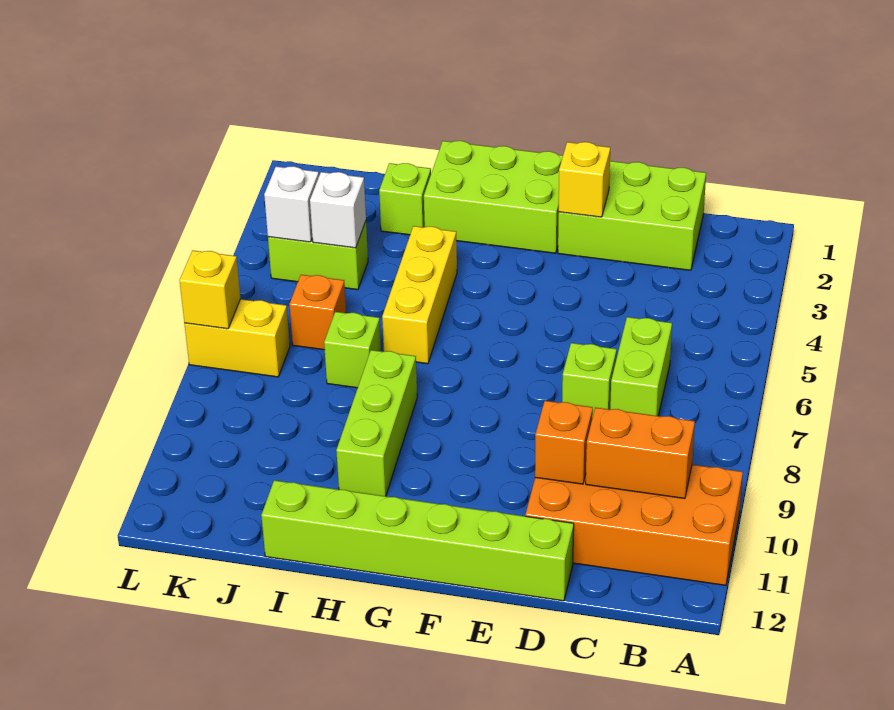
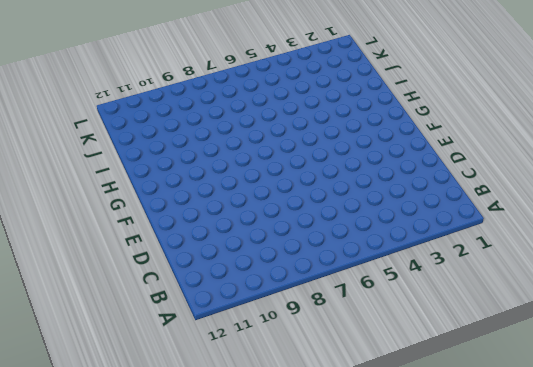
none -> orange brick A10:D11 level 1
none -> lime brick C1:E2 level 1
none -> lime brick C6:C7 level 1

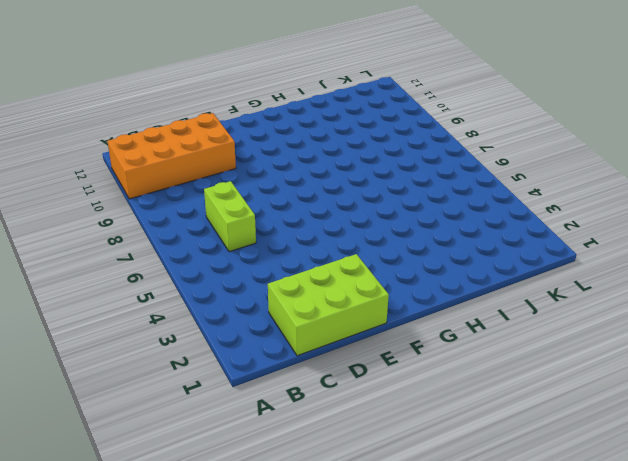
none -> lime brick D7 level 1
none -> lime brick D12:I12 level 1
none -> lime brick F1:H2 level 1

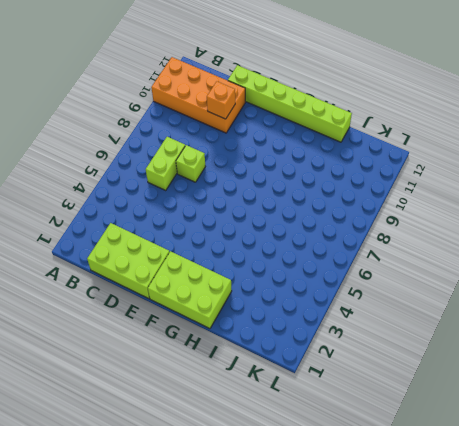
none -> yellow brick H4:H6 level 1
none -> lime brick H8:H10 level 1
none -> lime brick I2 level 1

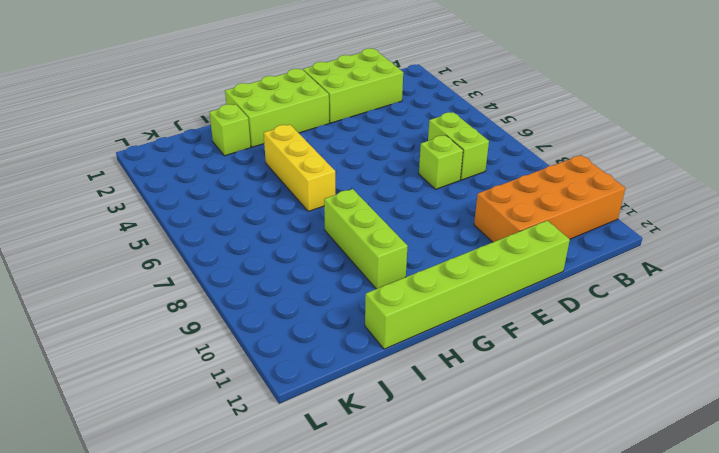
none -> lime brick I7 level 1
none -> lime brick J4:K4 level 1
none -> orange brick J6 level 1

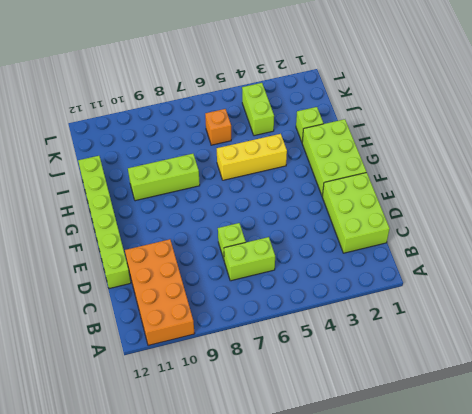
none -> lime brick I7 level 1
none -> yellow brick K7:L7 level 1
none -> orange brick B10:C10 level 2

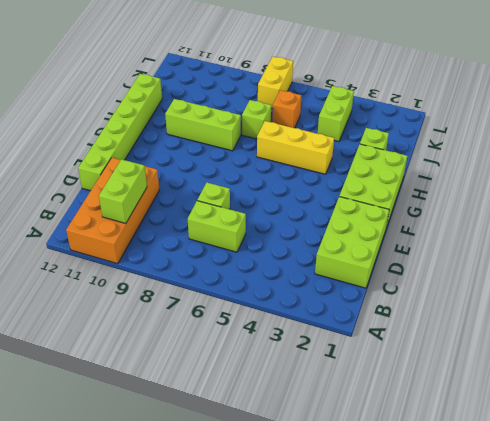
lime brick B10:C10 level 2 -> orange brick B10:C10 level 2
none -> orange brick D10 level 2
none -> yellow brick E2 level 2
none -> white brick J4 level 2

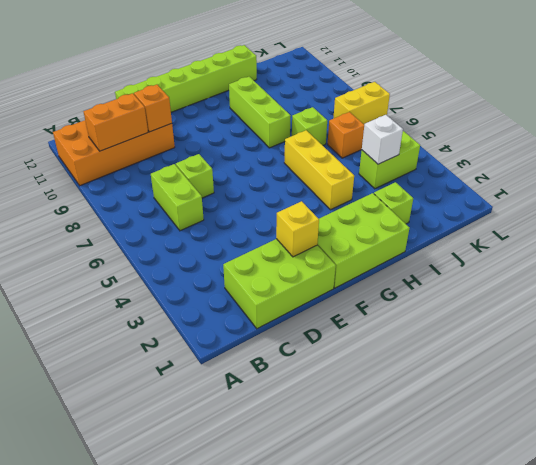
none -> white brick K4 level 2
none -> yellow brick L7 level 2

